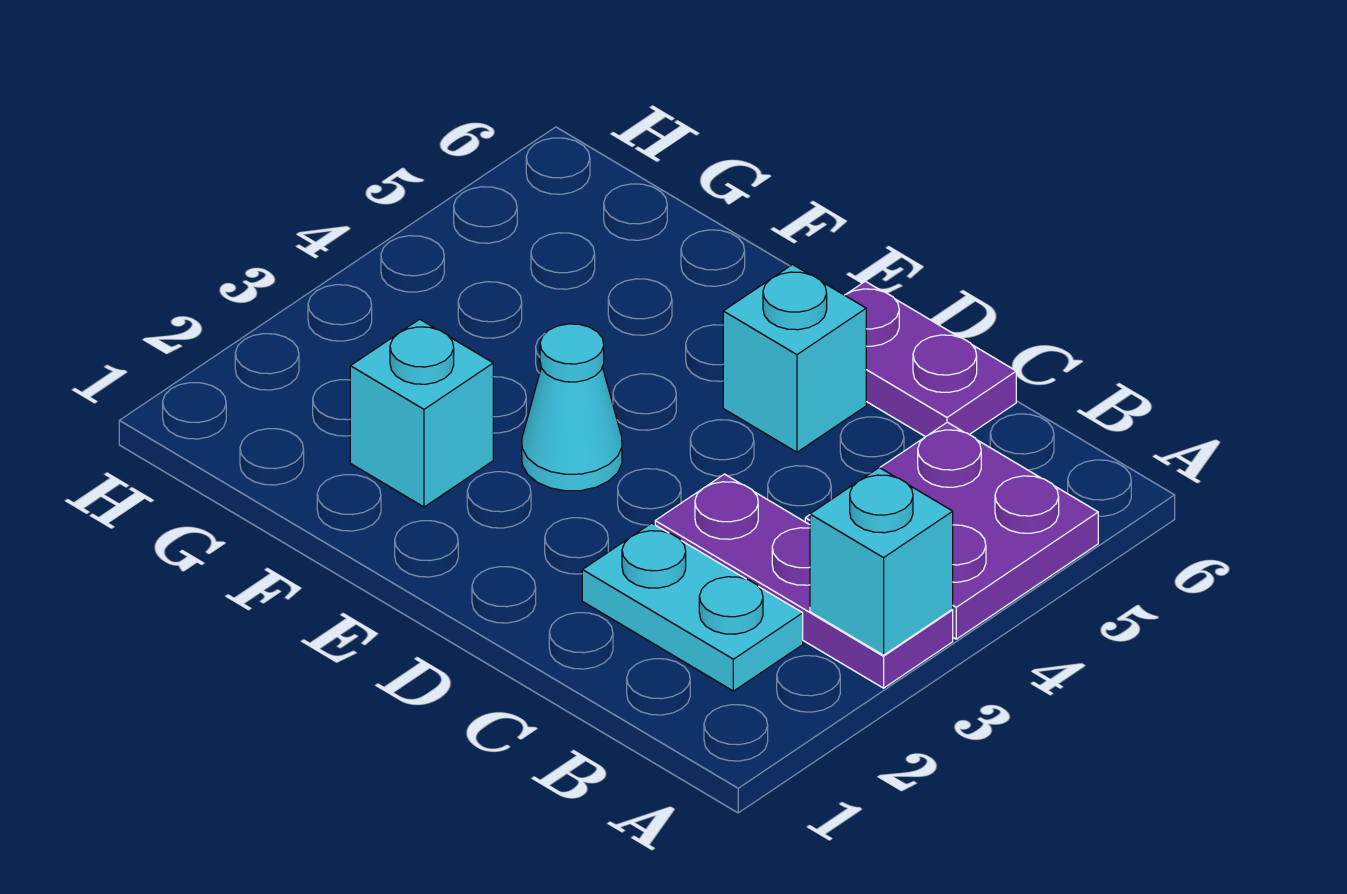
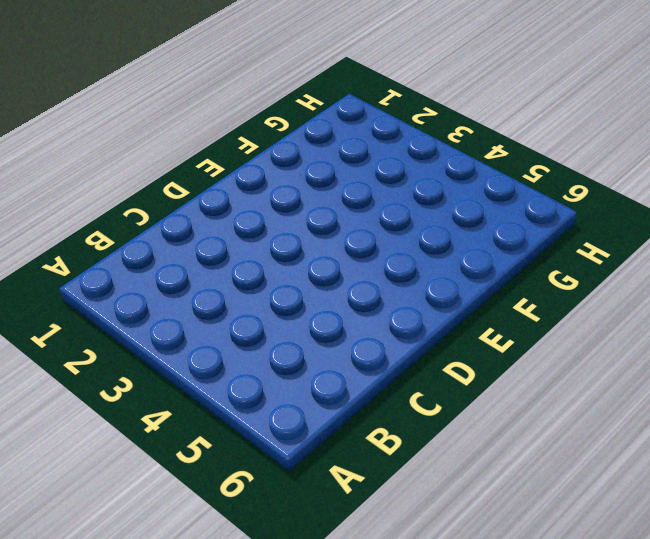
none -> purple plate A3:C3 level 1
none -> purple plate A4:B5 level 1

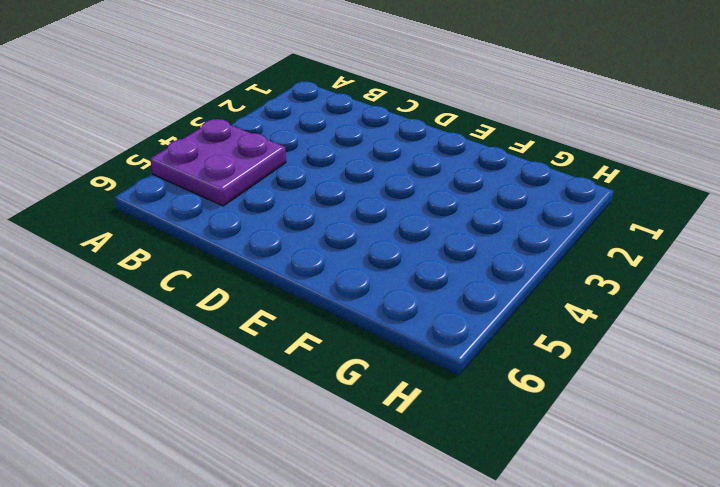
none -> purple plate A3:C3 level 1
none -> cyan plate B2:C2 level 1

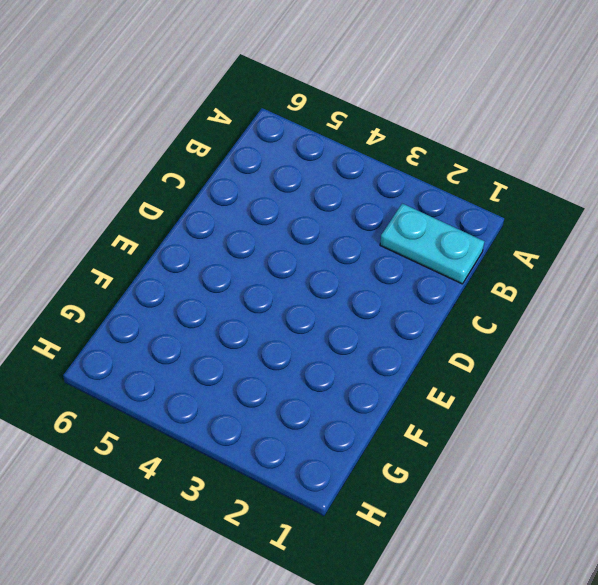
cyan plate B1:B2 level 1 -> cyan plate B2:C2 level 1
none -> purple plate A3:C3 level 1
none -> purple plate A4:B5 level 1

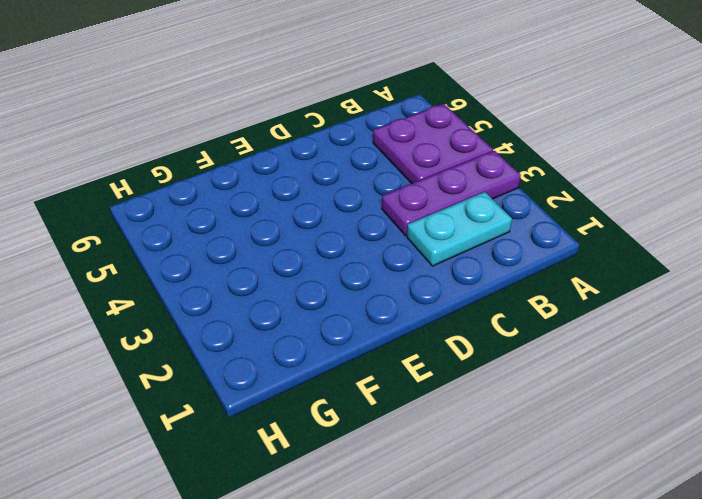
none -> purple plate C6:D6 level 1
none -> cyan brick D5 level 1

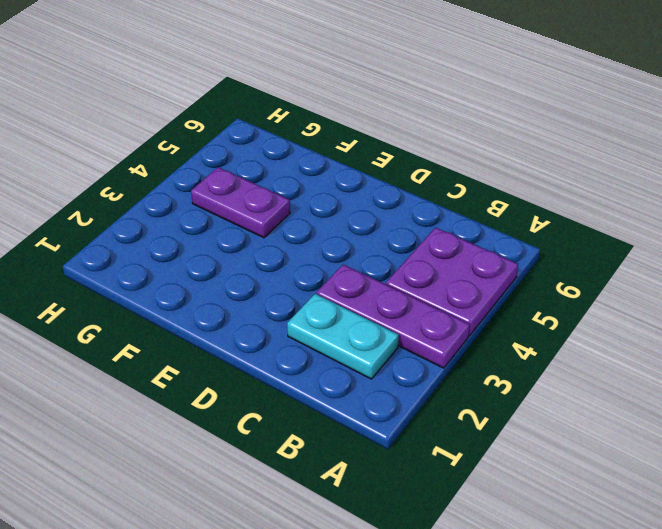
purple plate F4:G4 level 1 -> purple plate C6:D6 level 1
none -> cyan brick D5 level 1
none -> cyan cone E3 level 1

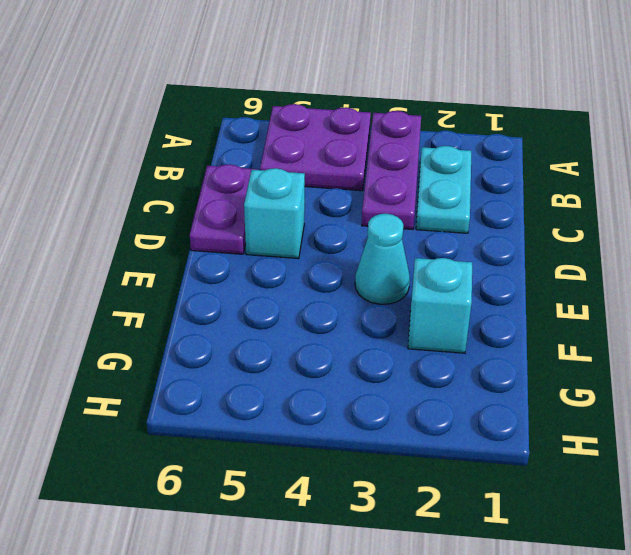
none -> cyan brick A3 level 2

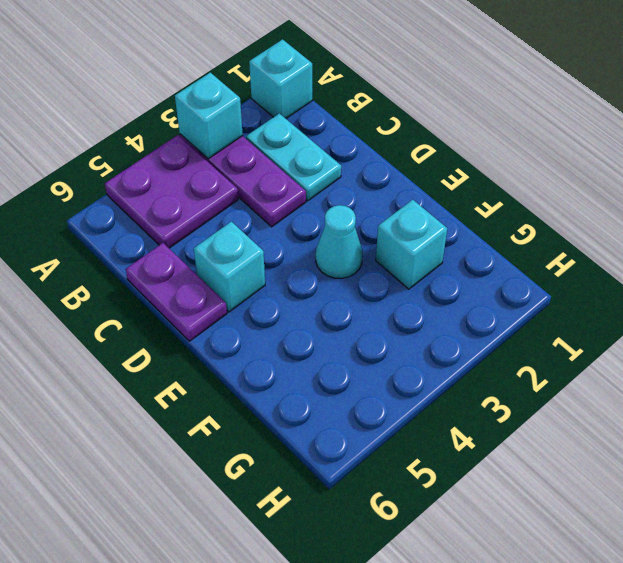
cyan brick A1 level 1 -> none

